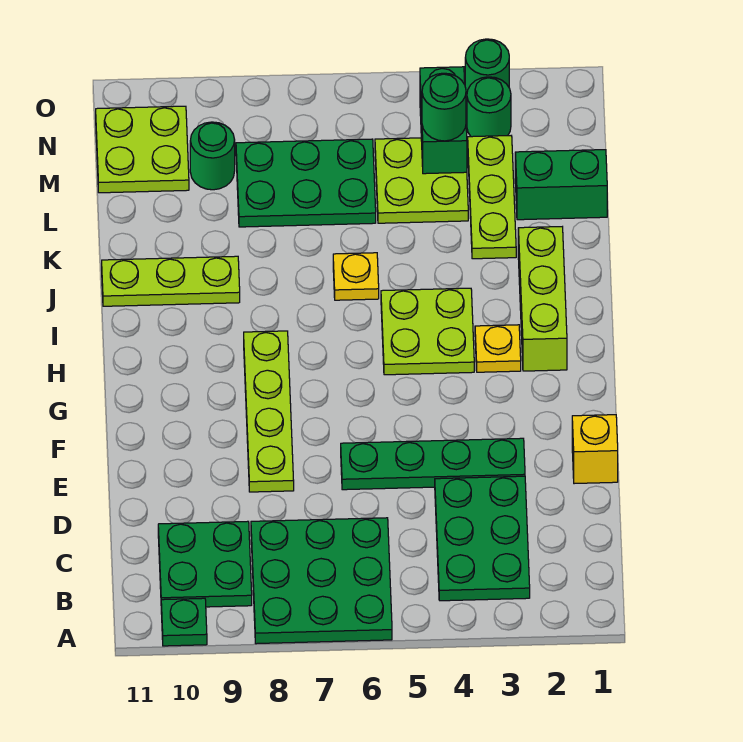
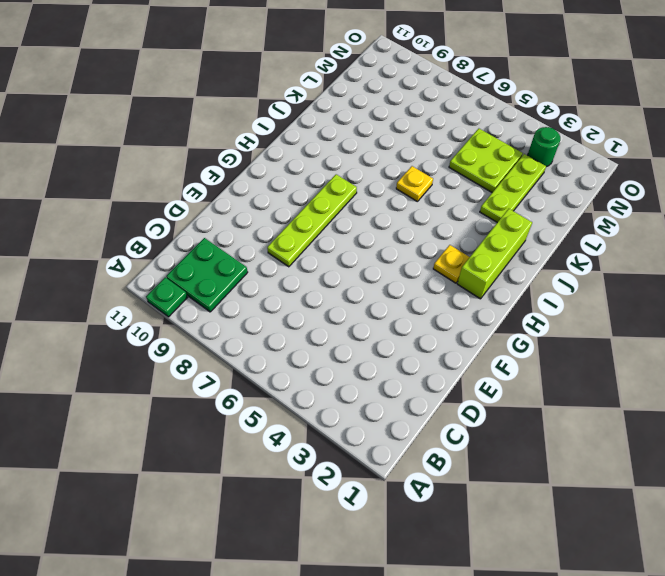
none -> green plate A6:C8 level 1
none -> green plate B3:D4 level 1
none -> yellow brick E1 level 1

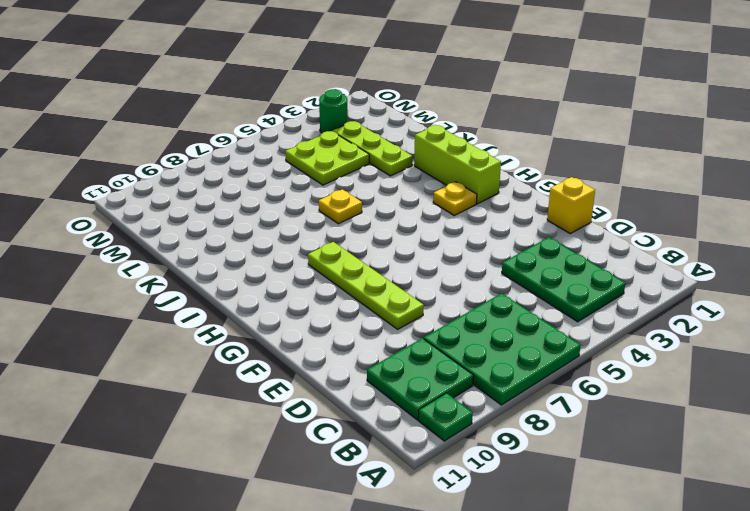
none -> green plate E3:E6 level 1
none -> lime plate H4:I5 level 1
none -> lime plate J9:J11 level 1

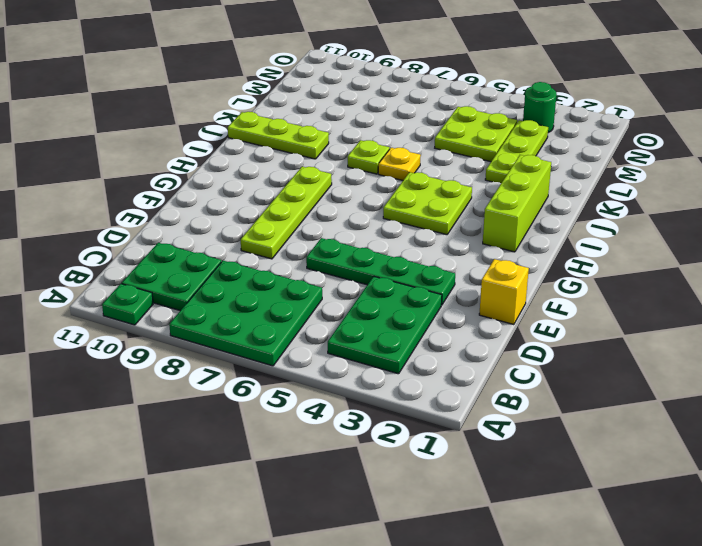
lime plate J7 level 1 -> none
none -> yellow plate H3 level 1
none -> green brick L1:L2 level 1
none -> green plate L6:M8 level 1

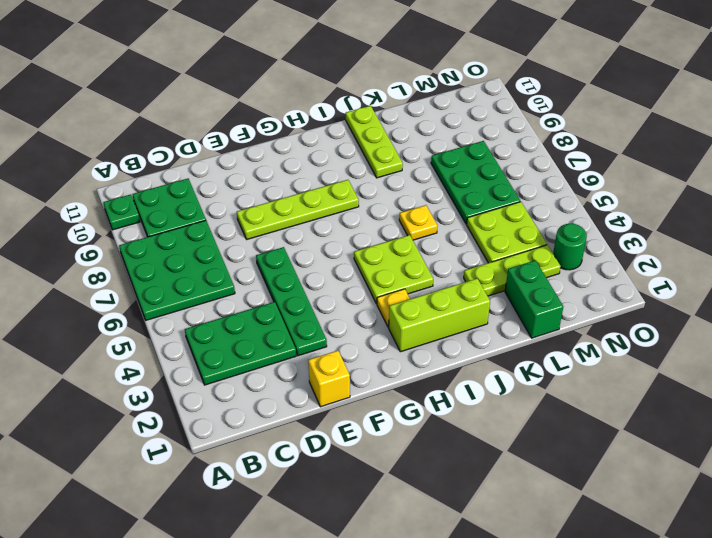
none -> green round brick M9 level 1
none -> lime plate M10:N11 level 1
none -> green round brick O3 level 1

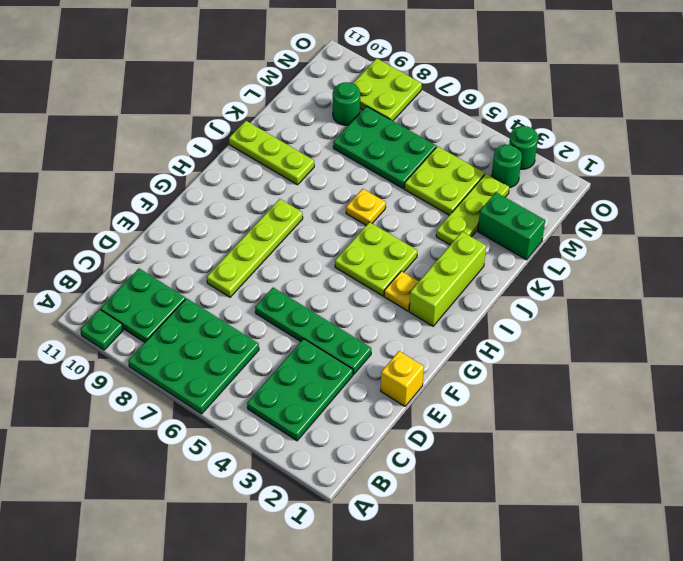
lime plate N8:O9 level 1 -> lime plate M10:N11 level 1
none -> green brick M4:N4 level 2
none -> green round brick M4 level 3

